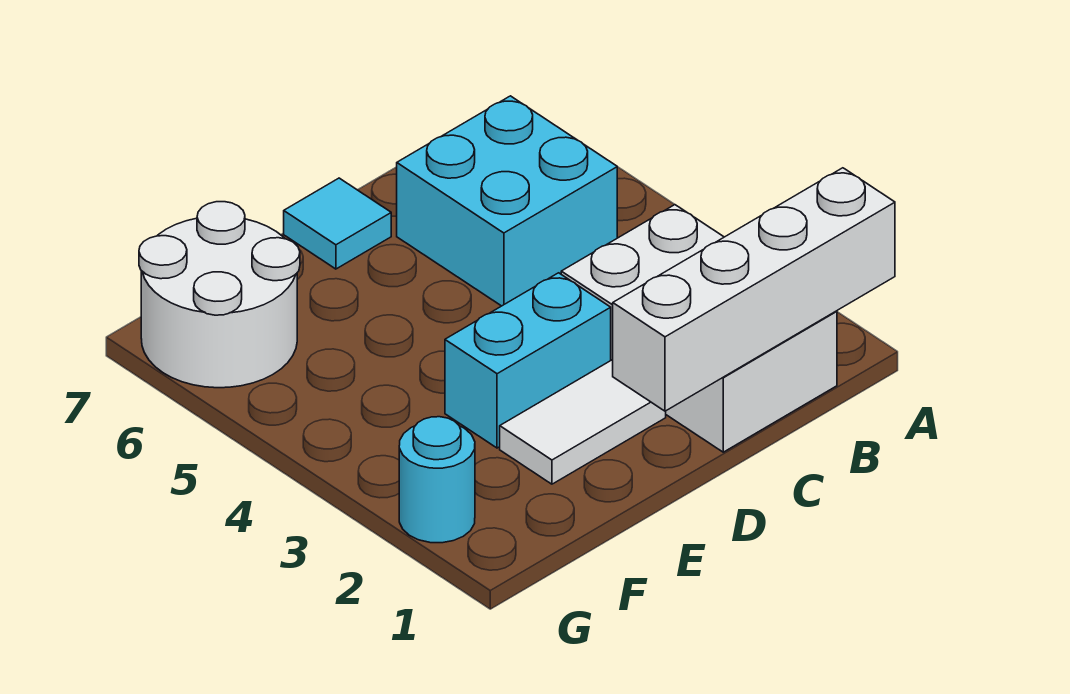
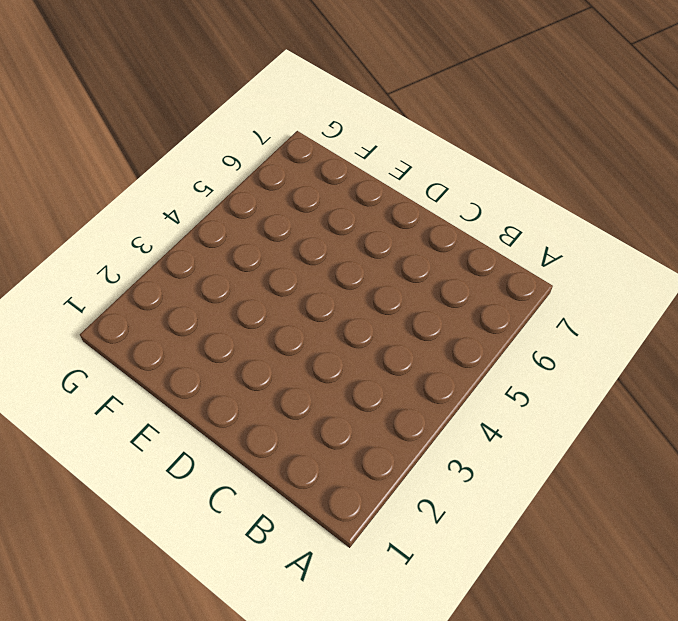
none -> white brick B1:C3 level 1
none -> cyan brick B5:C6 level 1

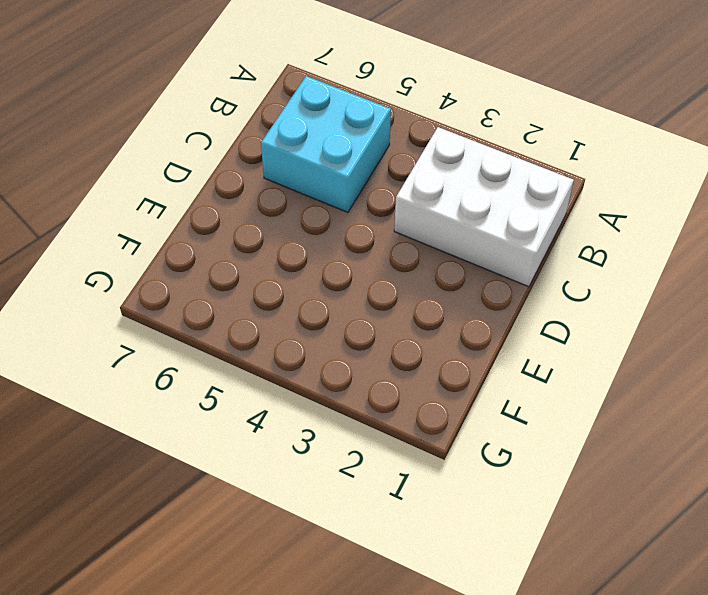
none -> white tile D2:E2 level 1
none -> cyan brick D3:E3 level 1

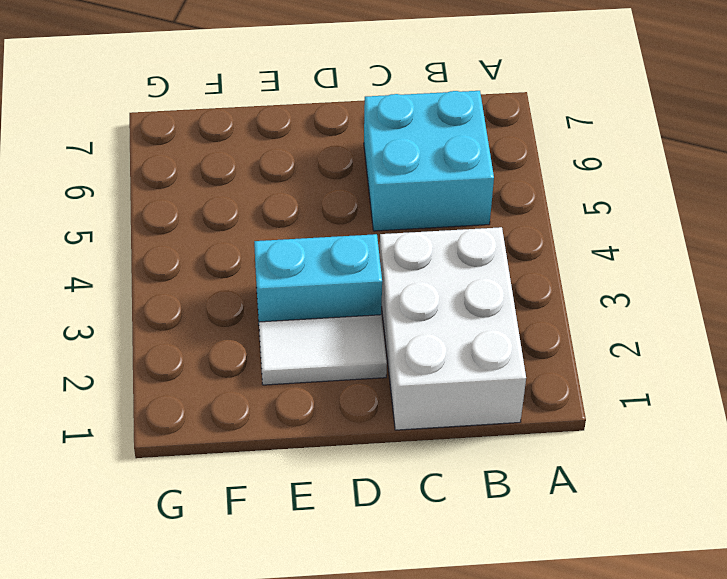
none -> cyan tile D7 level 1
none -> white round brick F6:G7 level 1

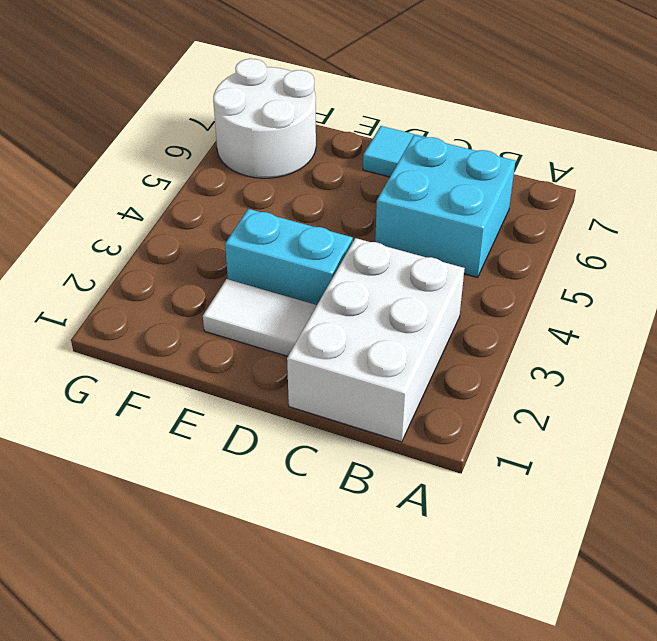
none -> cyan round brick G2 level 1
none -> white brick A1:D1 level 2

